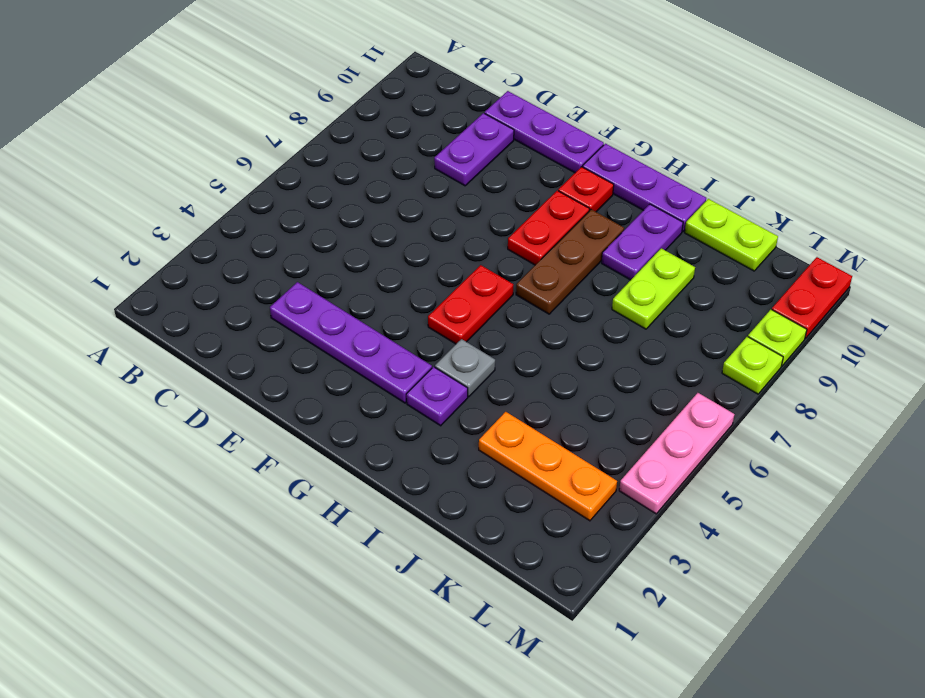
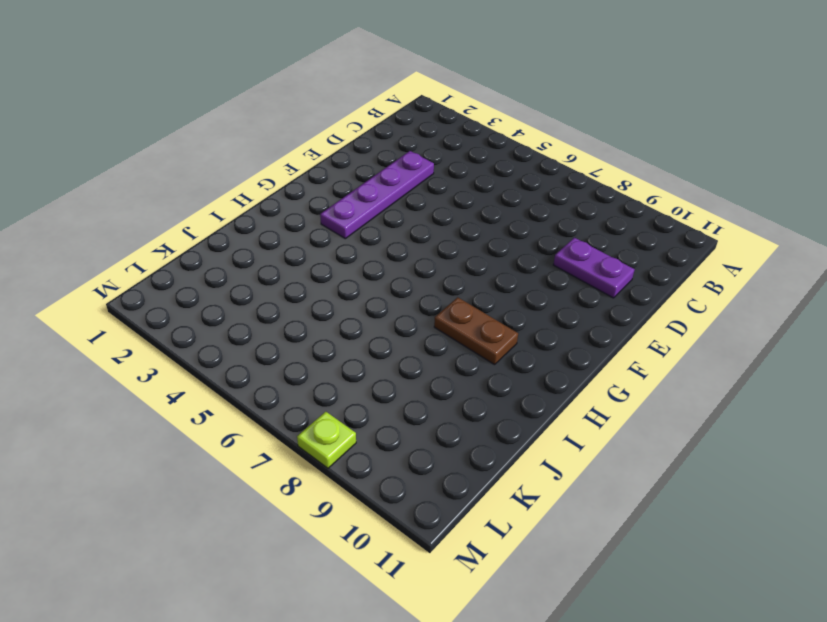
brown plate H8:H9 level 1 -> brown plate H7:H9 level 1
none -> purple plate D11:F11 level 1
none -> red plate G5:G6 level 1
none -> red plate G8:G9 level 1

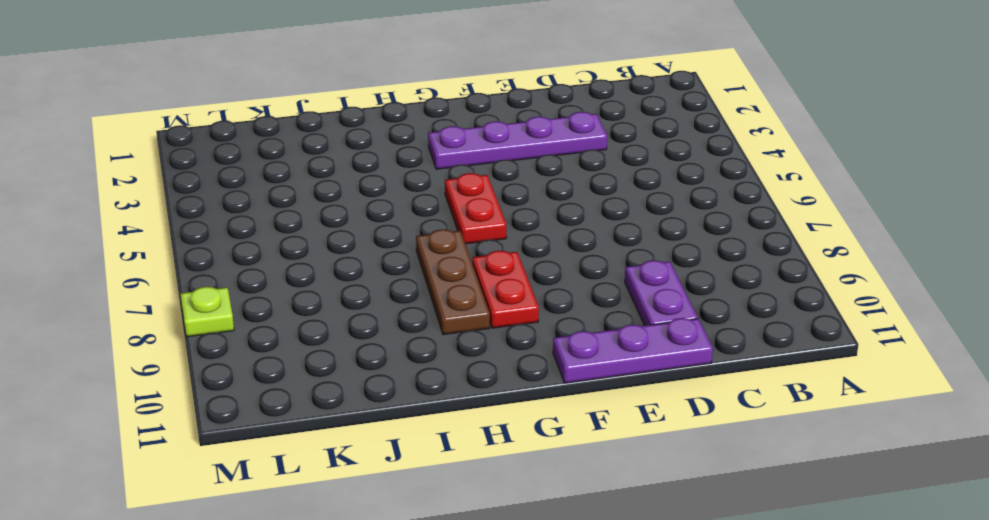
none -> red plate G10 level 1
none -> purple plate G11:I11 level 1
none -> purple plate H3 level 1

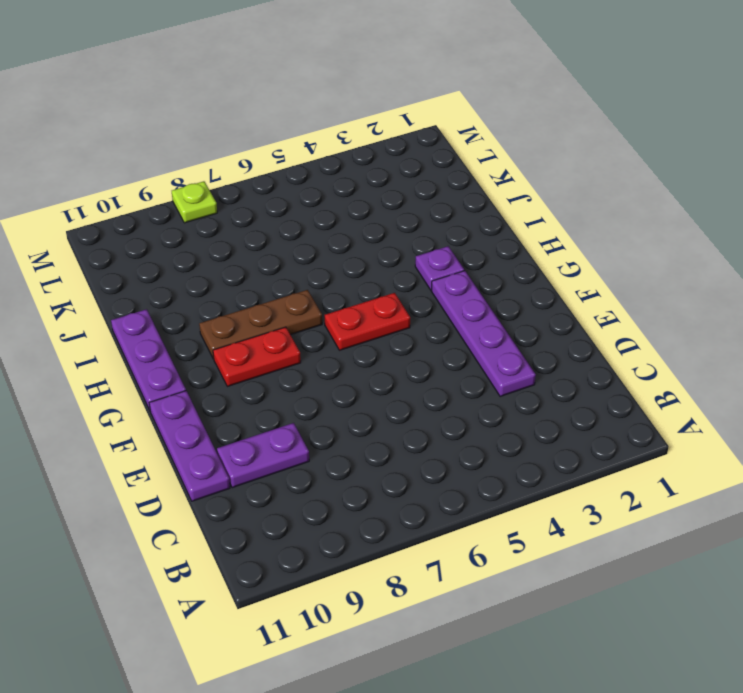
none -> red plate G10 level 1
none -> grey plate H4 level 1
none -> purple plate I9:I10 level 1

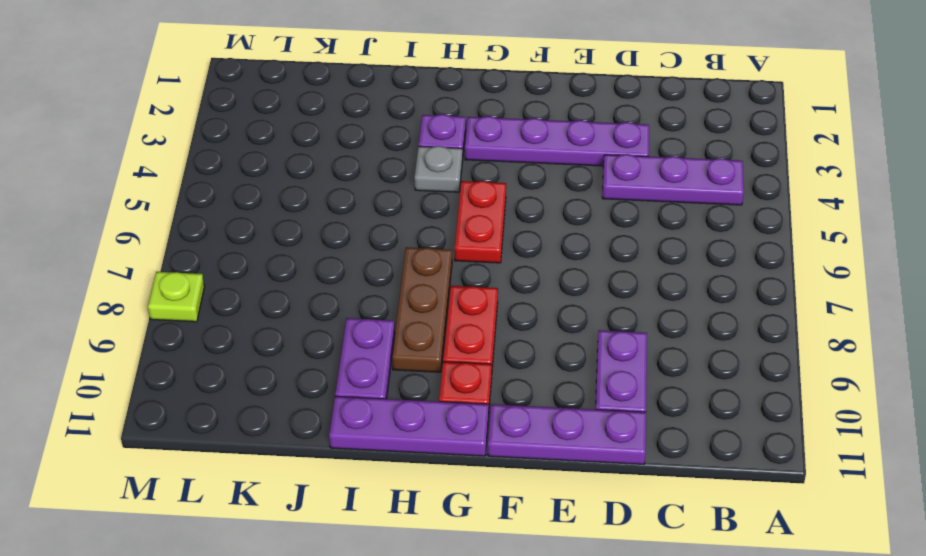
purple plate B4:D4 level 1 -> none
none -> orange plate J3:L3 level 1
none -> lime plate J8:J9 level 1
none -> lime plate J11:K11 level 1

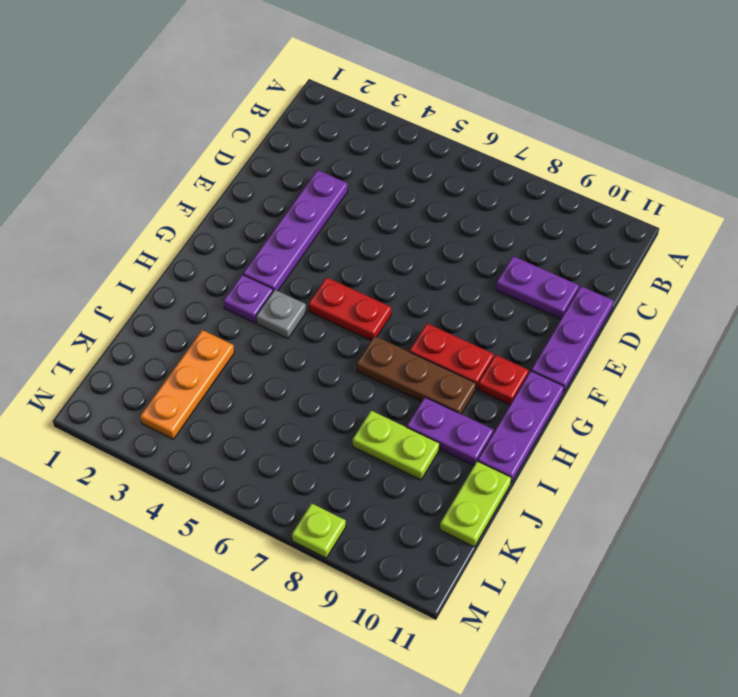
none -> pink plate M4:M6 level 1
none -> lime plate M9 level 1
none -> red plate M10:M11 level 1

